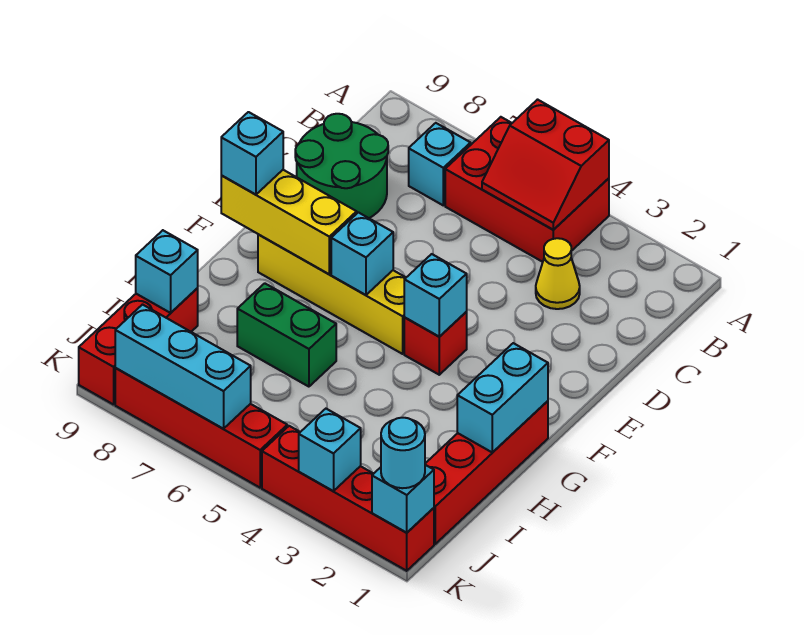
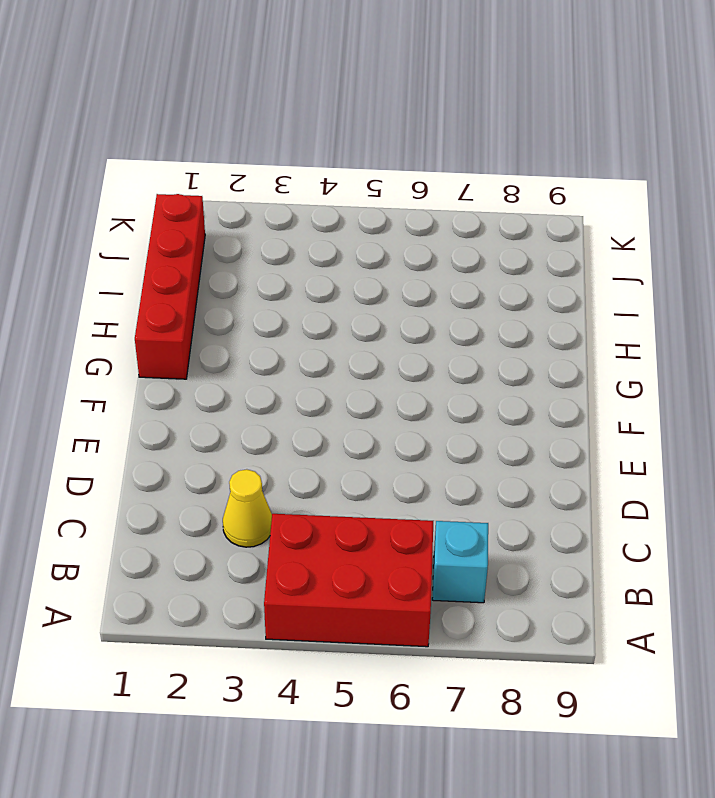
none -> green round brick C8:D9 level 1
none -> red brick F4 level 1
none -> yellow brick F5:F8 level 1

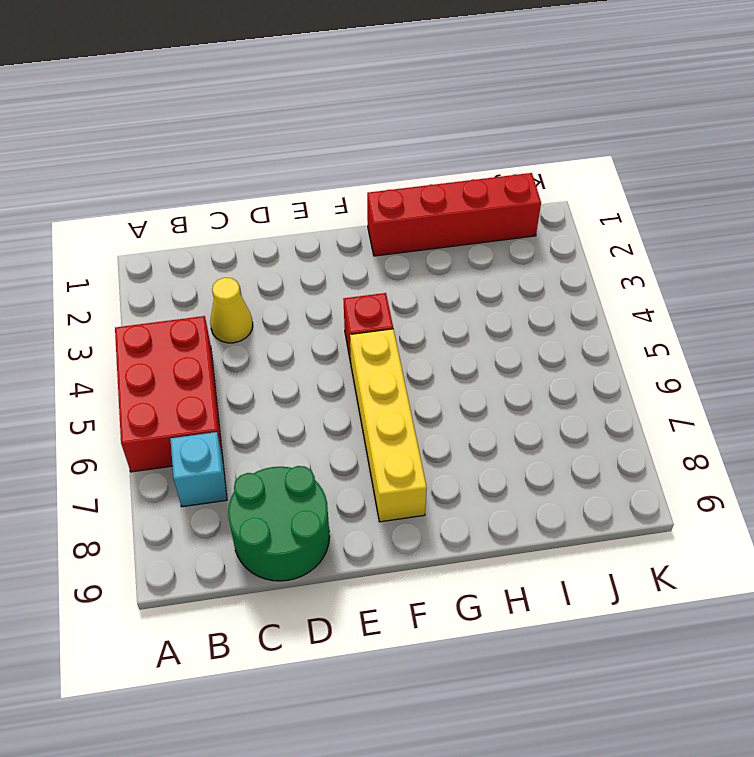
none -> green brick H6:H7 level 1
none -> red brick I9:K9 level 1
none -> red brick K1:K4 level 1

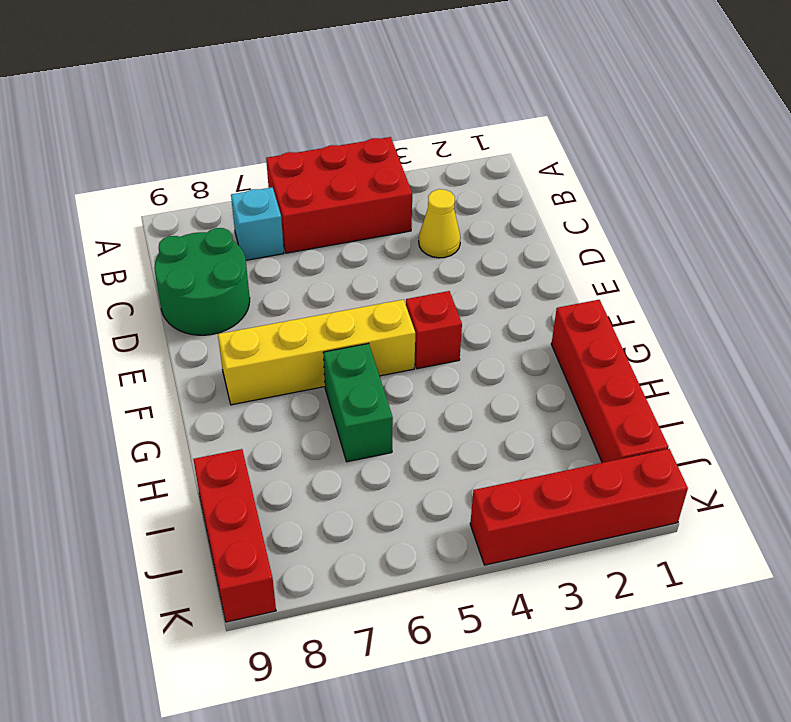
green brick G6:H6 level 1 -> green brick H6:H7 level 1
none -> red brick K5:K8 level 1
none -> red slope A4:B5 level 2 top A
none -> cyan brick F4 level 2

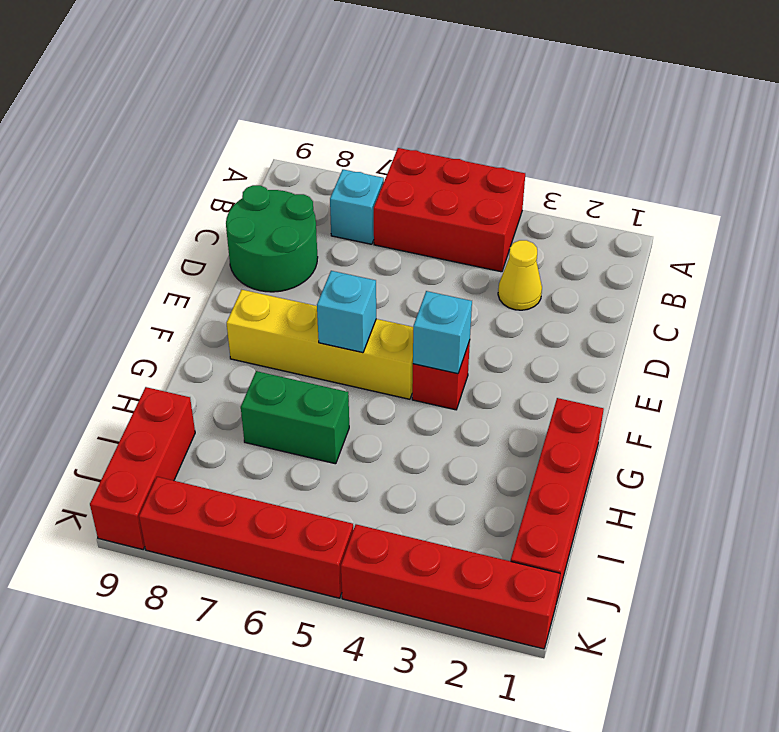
none -> red slope A4:B5 level 2 top A
none -> yellow brick F7:F9 level 2
none -> cyan brick G1:H1 level 2

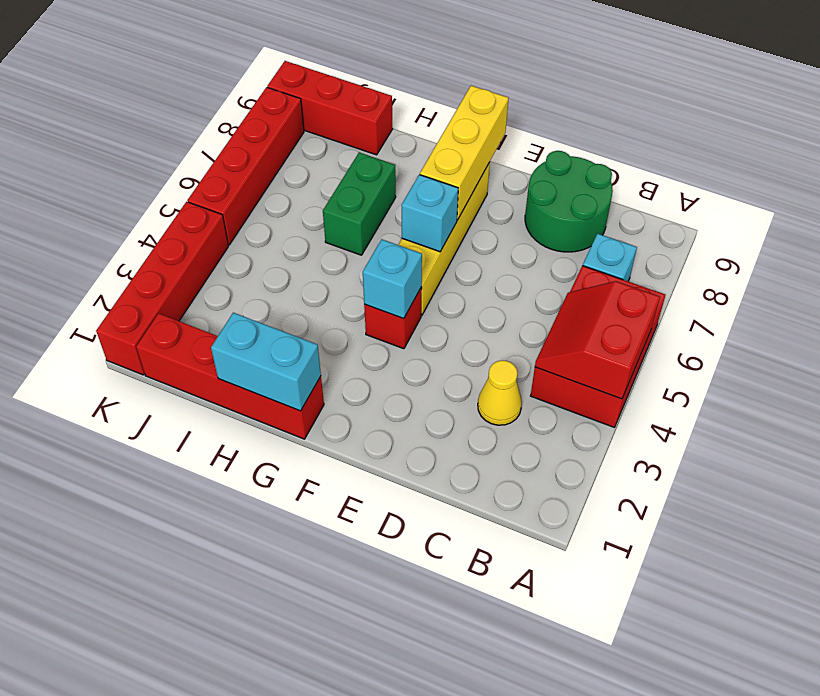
none -> cyan brick I9 level 2
none -> cyan brick K1 level 2
none -> cyan brick K3 level 2

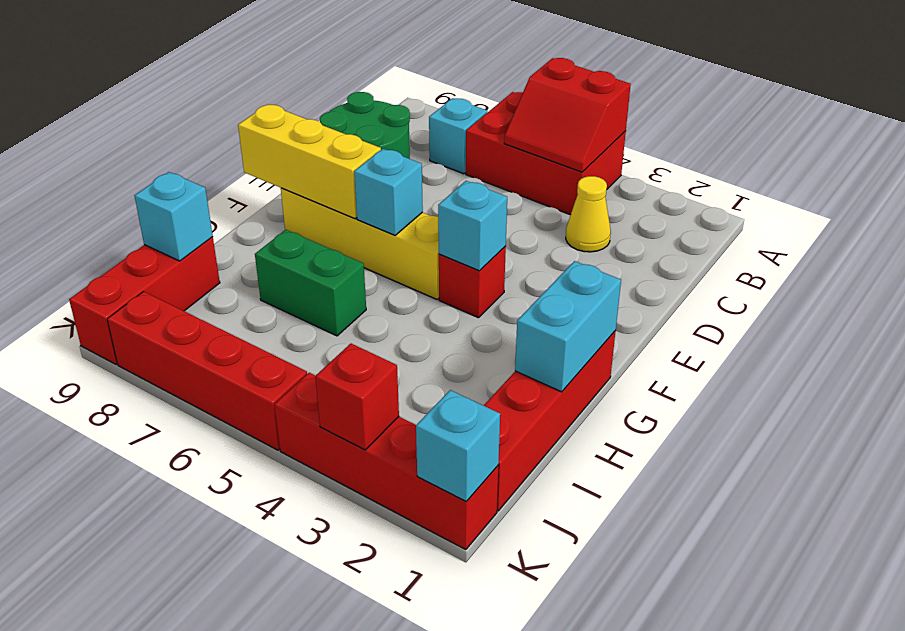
red brick K3 level 2 -> cyan brick K3 level 2
none -> cyan brick K6:K8 level 2
none -> cyan brick F9 level 3
none -> cyan round brick K1 level 3

